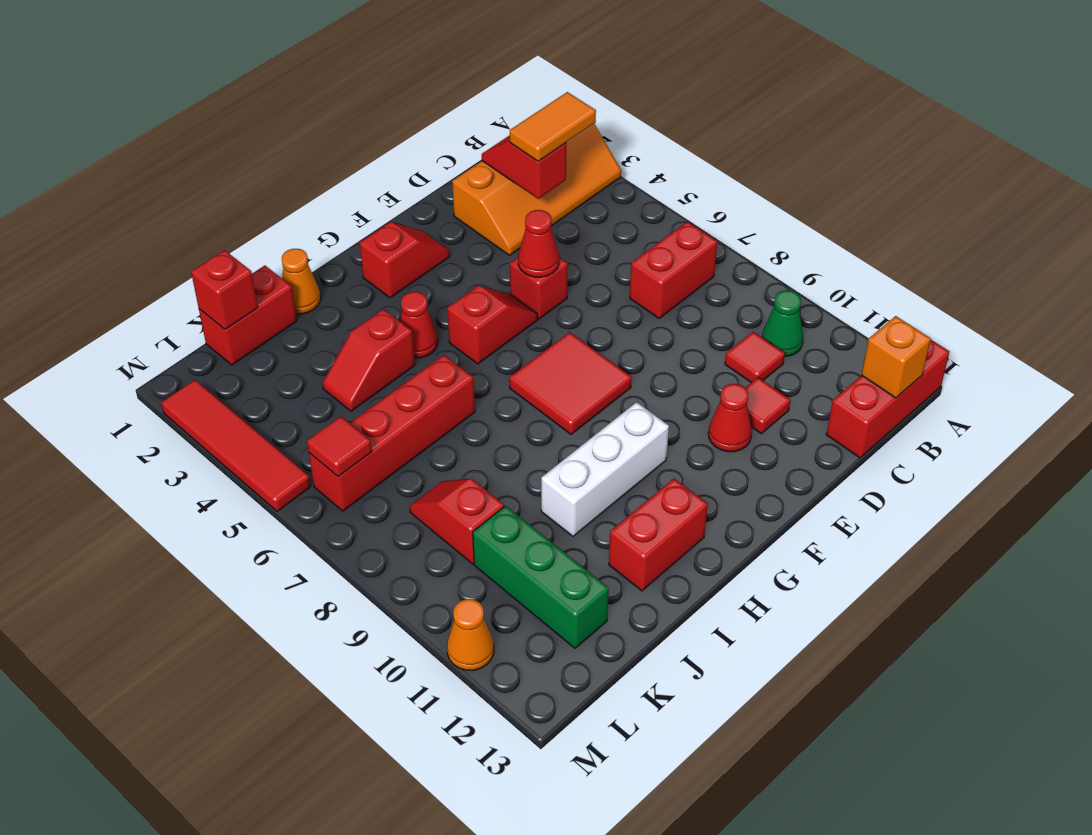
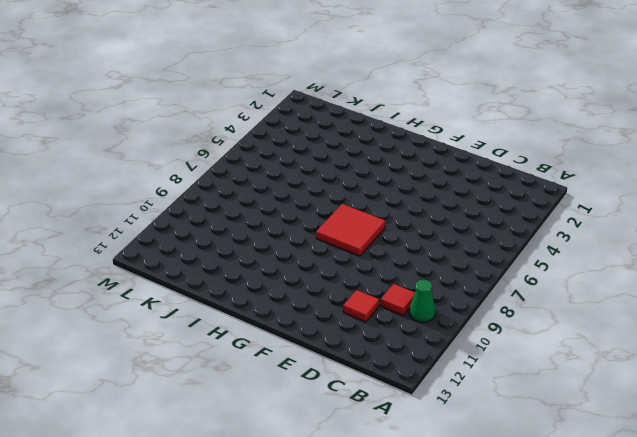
none -> orange slope A2:D3 level 1 top 2
none -> red brick A13:C13 level 1
none -> red brick B7:C7 level 1

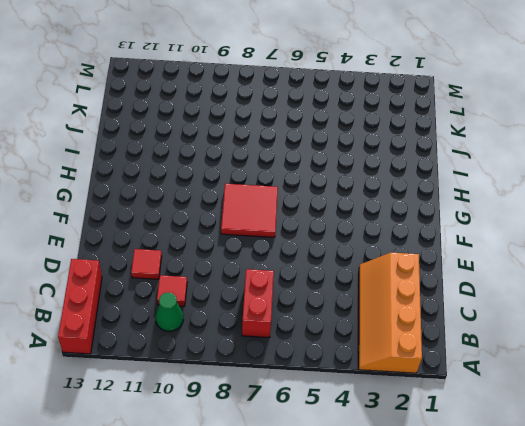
none -> red brick E5 level 1
none -> red cone E11 level 1
none -> red slope F2:G2 level 1 top G

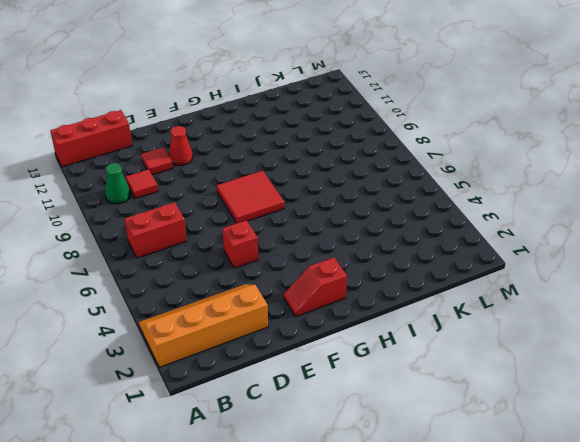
none -> red slope F5:G5 level 1 top G
none -> white brick G10:I10 level 1
none -> red cone H4 level 1

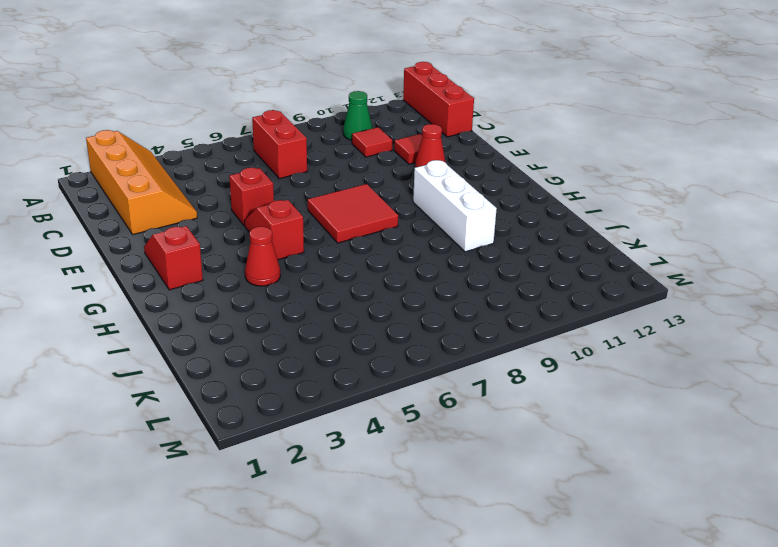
none -> red brick H12:I12 level 1
none -> orange cone I1 level 1
none -> red slope I4:J4 level 1 top I

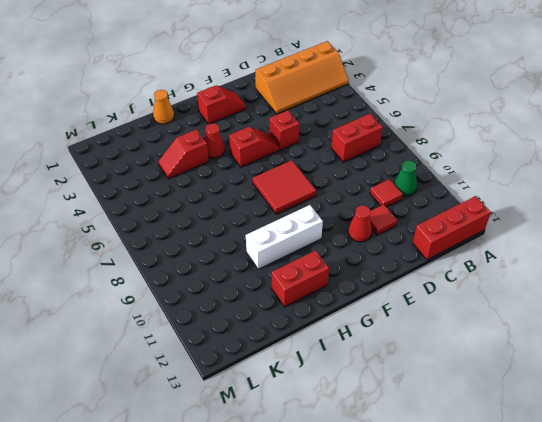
none -> red brick I6:L6 level 1
none -> red brick J1:K1 level 1
none -> red slope K8:K9 level 1 top 9

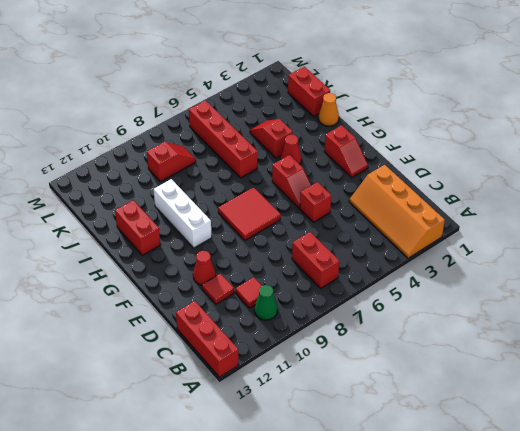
none -> green brick K10:K12 level 1
none -> red tile M2:M5 level 1
none -> orange cone M11 level 1

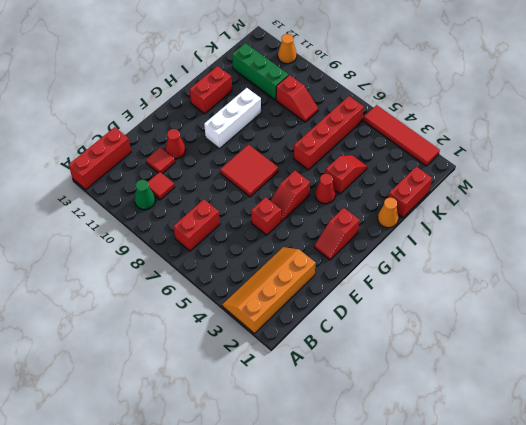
none -> orange brick B13 level 2
none -> red slope C2:C3 level 2 top 3
none -> red cone E5 level 2

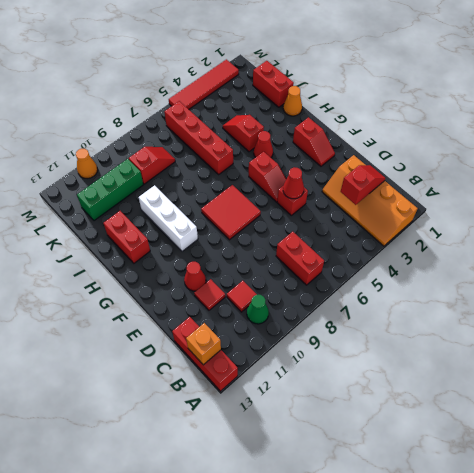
none -> red brick K1 level 2
none -> red tile L6 level 2
none -> orange tile B3:C3 level 3

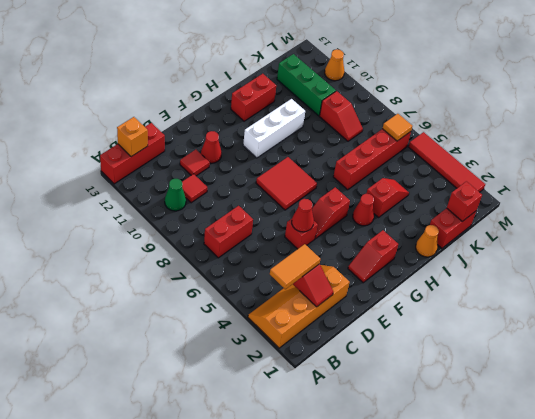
orange tile L6 level 2 -> red tile L6 level 2

